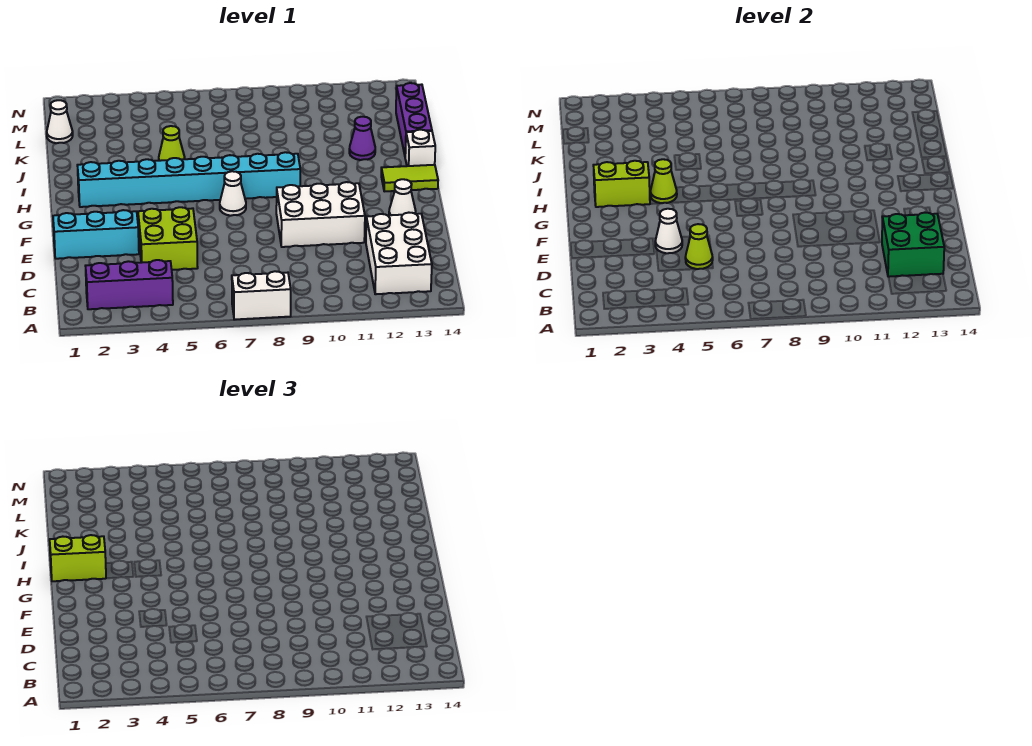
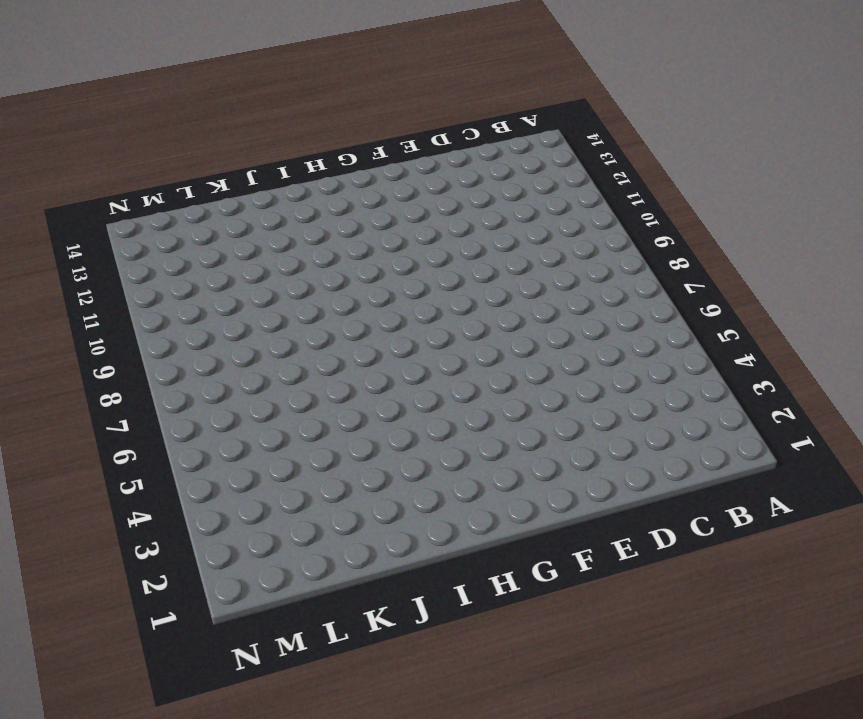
none -> white brick A7:A8 level 1
none -> purple brick B2:B4 level 1
none -> white brick B12:D13 level 1

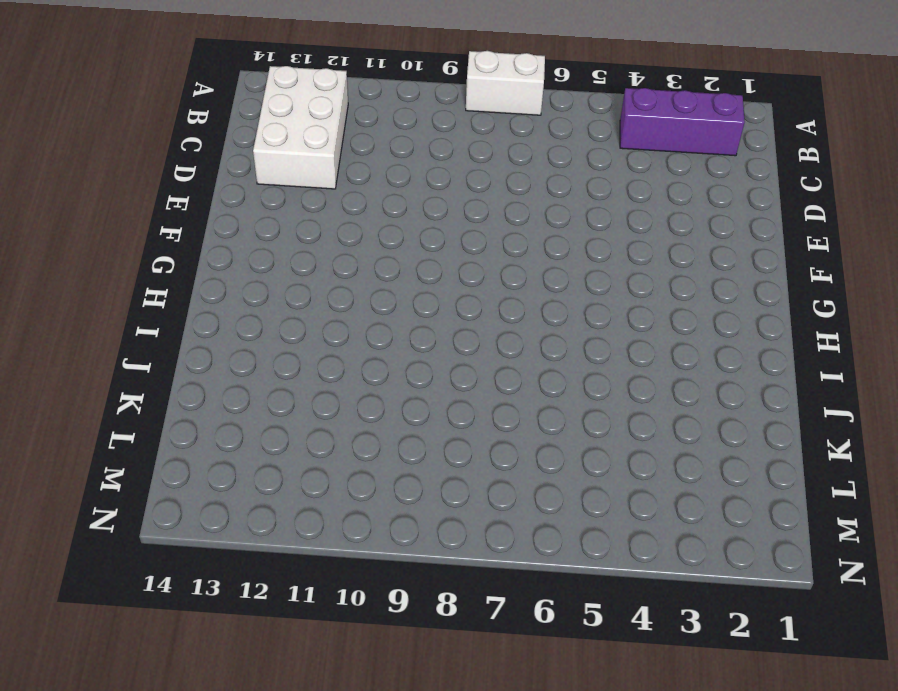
none -> lime brick D4:E5 level 1
none -> cyan brick E1:E3 level 1
none -> white brick E9:F11 level 1

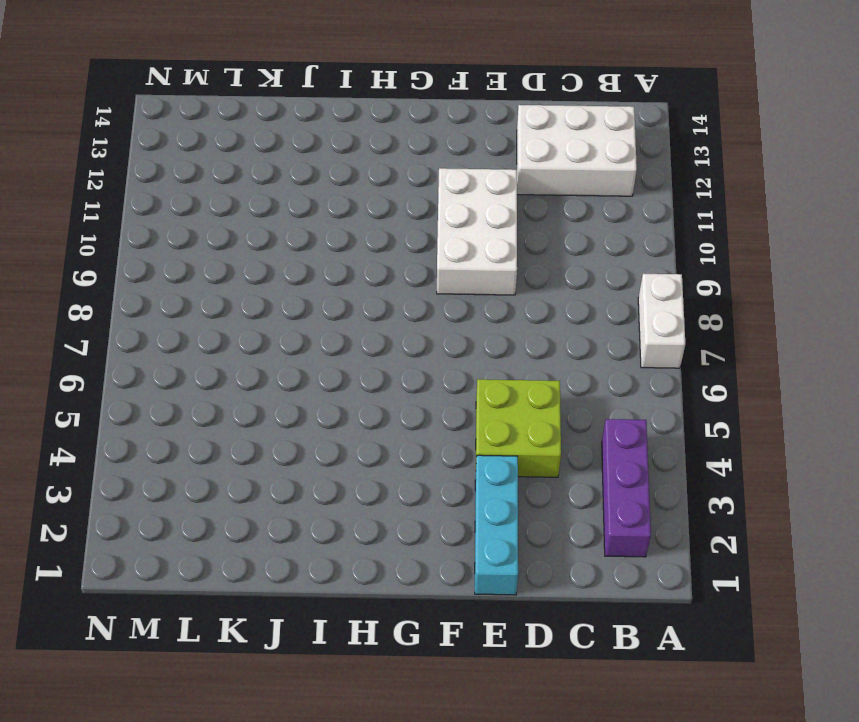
none -> white cone F13 level 1
none -> white cone G7 level 1
none -> cyan brick H2:H9 level 1

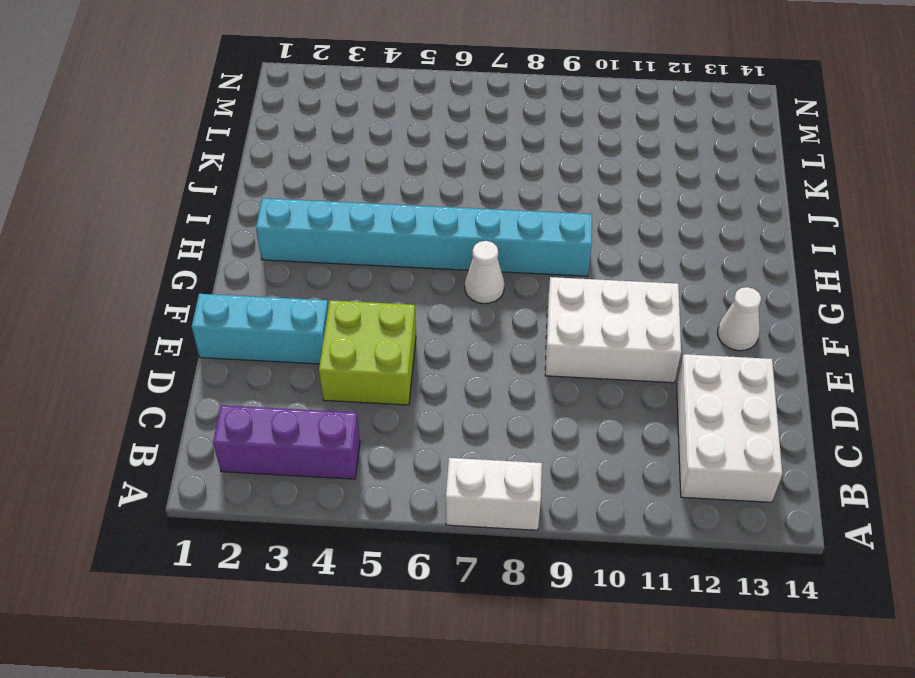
none -> lime tile H13:H14 level 1
none -> white brick I14 level 1
none -> lime cone J5 level 1

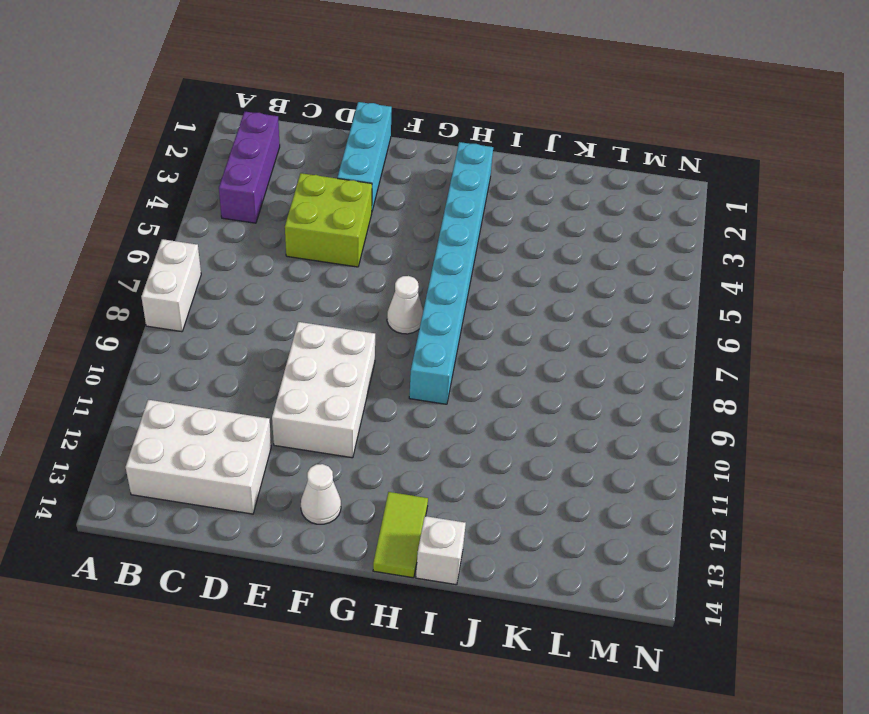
none -> lime cone J5 level 1
none -> purple cone J12 level 1
none -> purple brick J14:L14 level 1

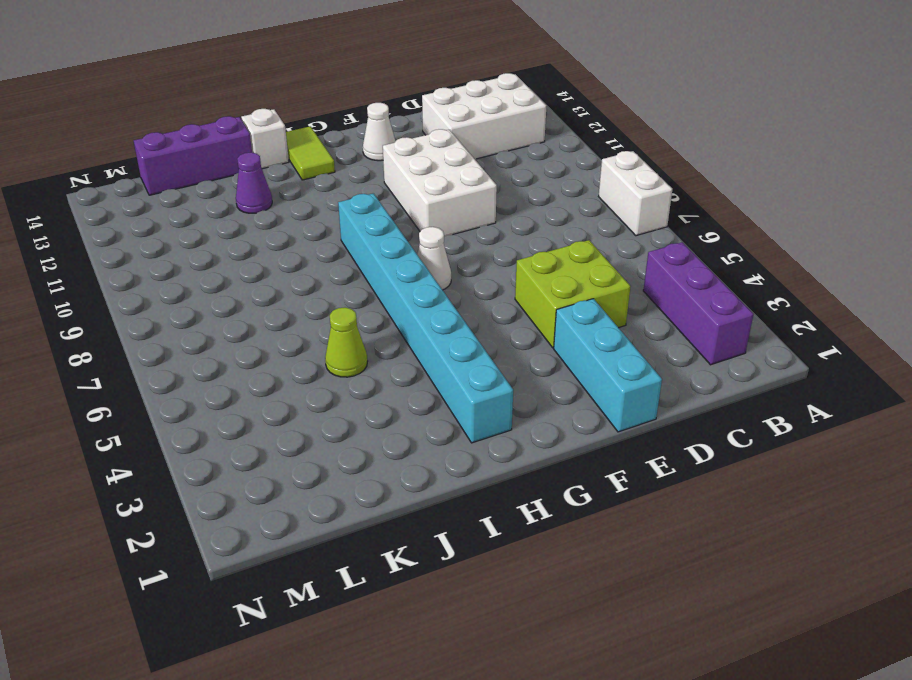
none -> white cone L1 level 1
none -> green brick C12:D13 level 2
none -> lime cone D5 level 2

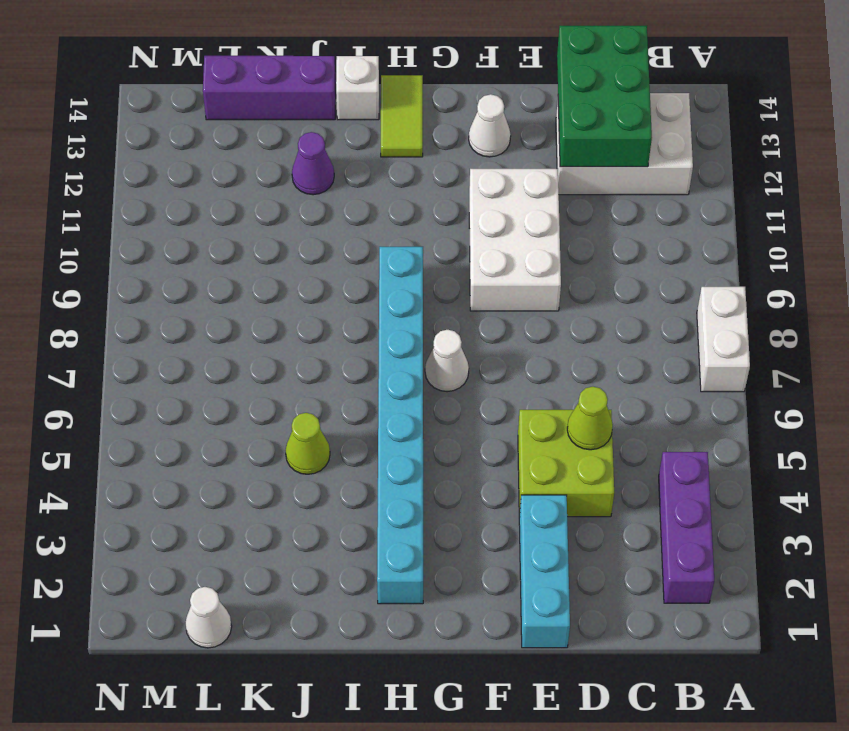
green brick C12:D14 level 2 -> green brick C12:D13 level 2
none -> white cone E4 level 2
none -> lime brick H2:H3 level 2
none -> lime cone H4 level 2

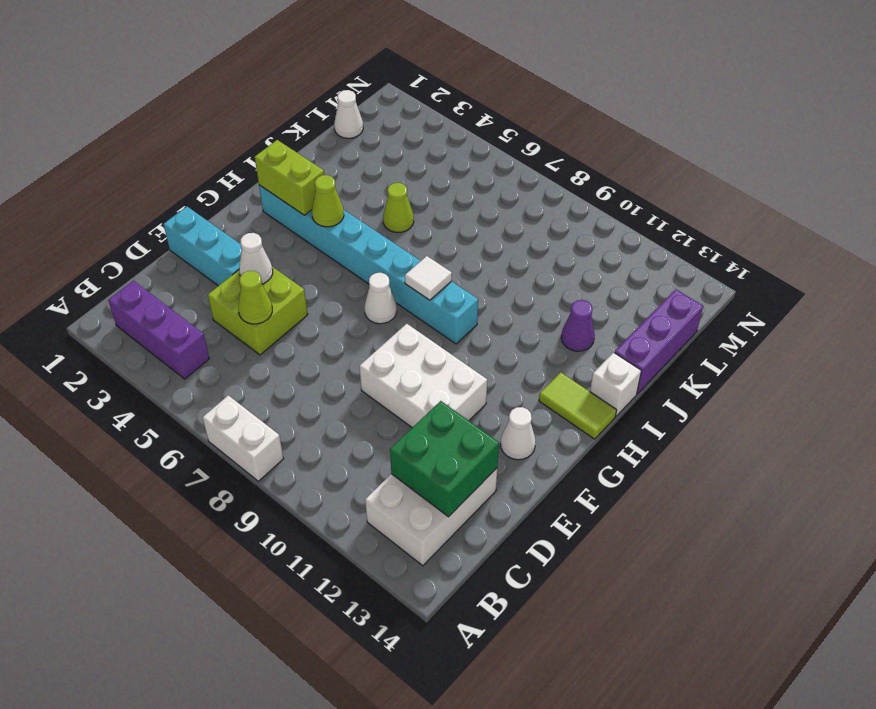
white tile H8 level 2 -> none
none -> lime brick H1:H2 level 3

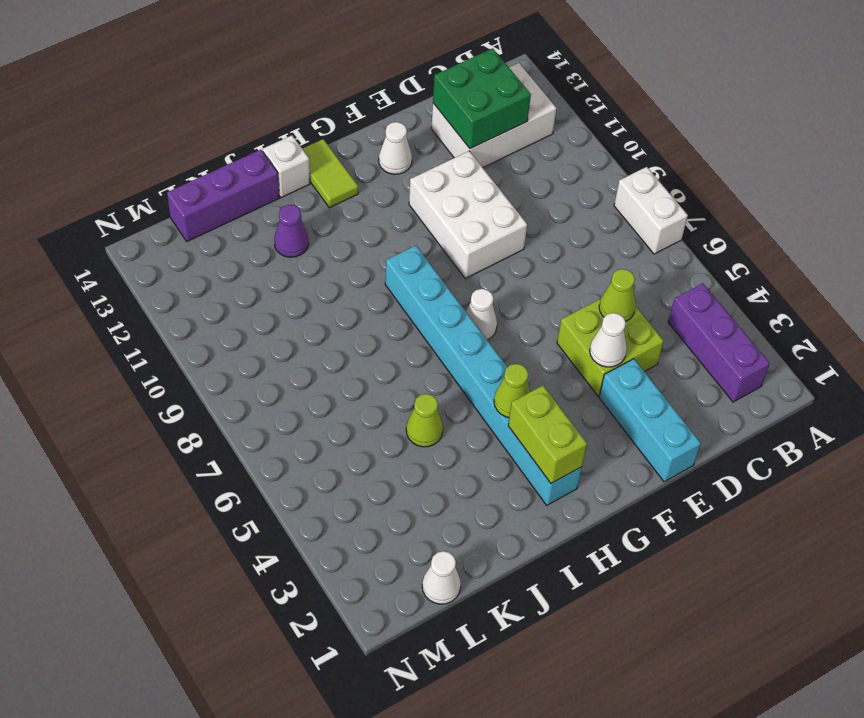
none -> lime brick H1:H2 level 3

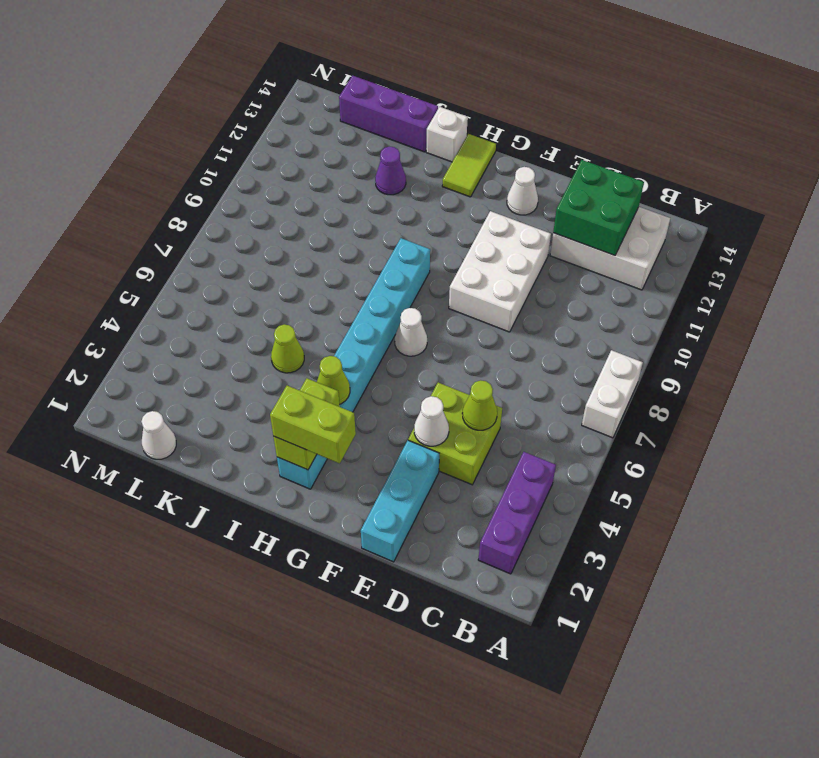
lime brick G2:H2 level 3 -> lime brick H1:H2 level 3

